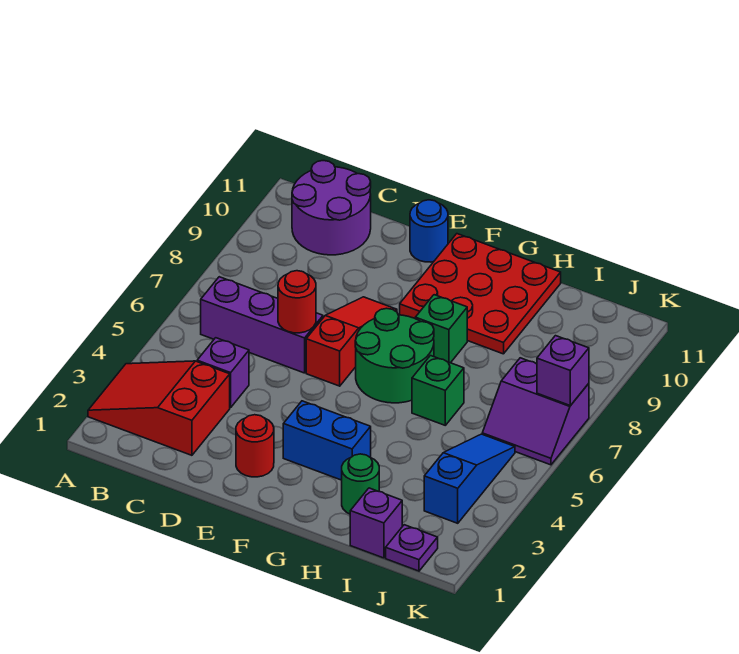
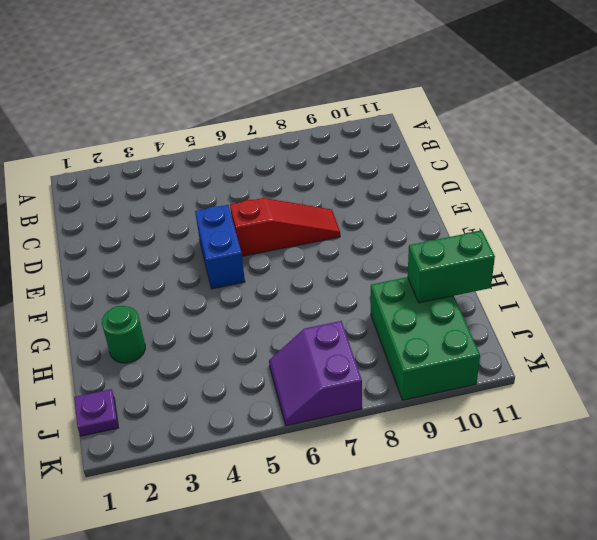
blue brick E5:F5 level 1 -> blue brick F3:G3 level 1
green brick I9:K10 level 1 -> none
green brick I10:I11 level 2 -> none
none -> red slope A2:C3 level 1 top C
none -> purple brick B6:D6 level 1
none -> purple round brick B10:C11 level 1

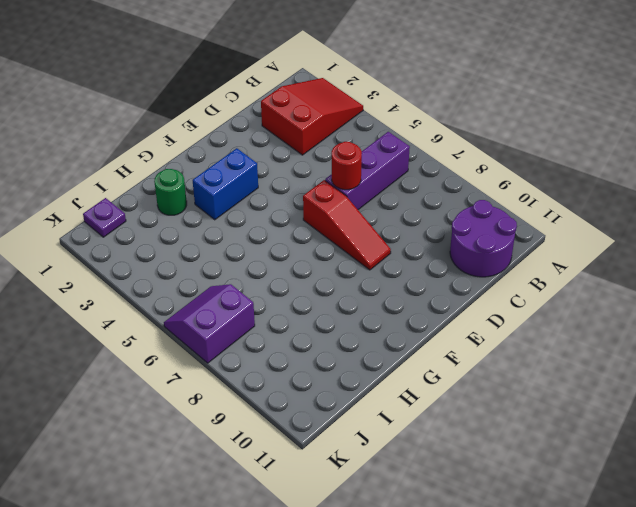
none -> purple brick C4 level 1
none -> red round brick E2 level 1
none -> blue round brick E11 level 1

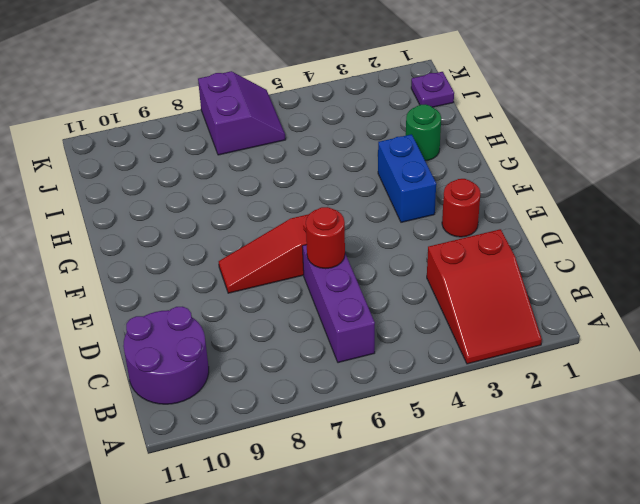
none -> purple brick C4 level 1
none -> blue round brick E11 level 1
none -> green round brick F6:G7 level 1

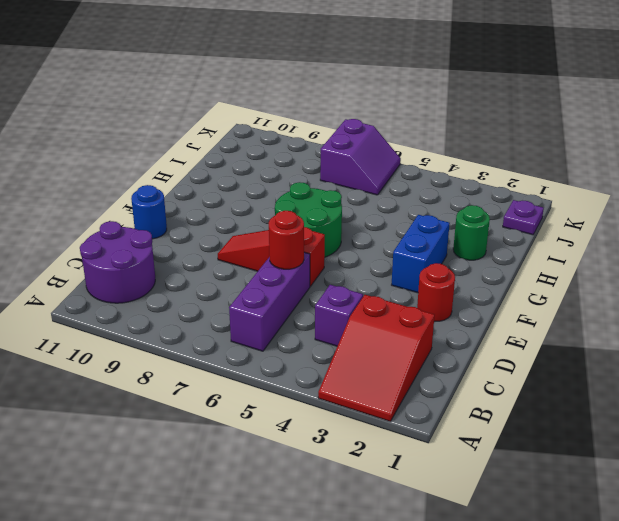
none -> red plate F9:H11 level 1
none -> green brick G8 level 1
none -> green brick H6 level 1

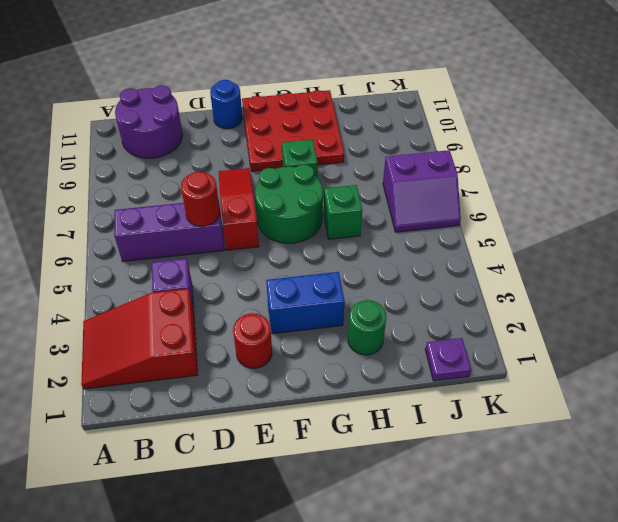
none -> purple brick I1 level 1
none -> blue slope J3:J5 level 1 top 3
none -> purple brick K7 level 2

